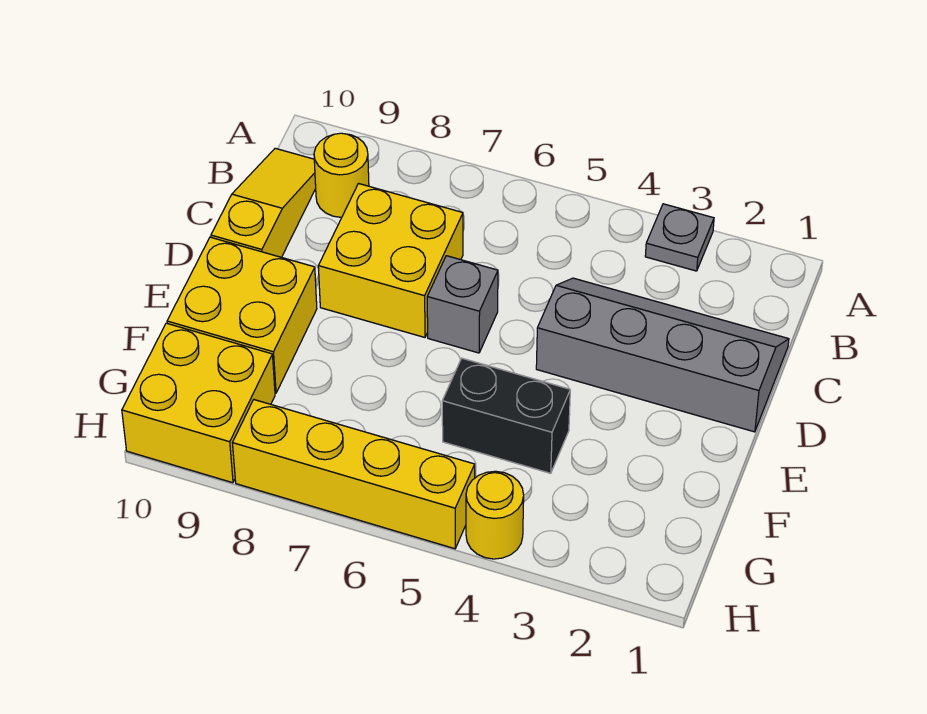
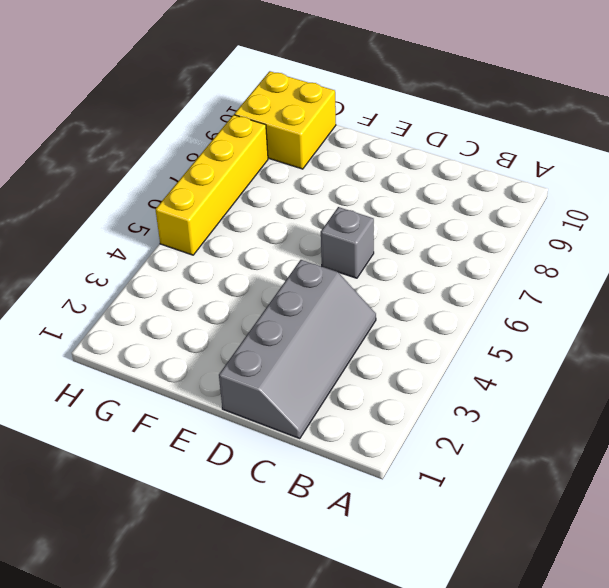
none -> grey plate A3 level 1
none -> yellow round brick B9 level 1

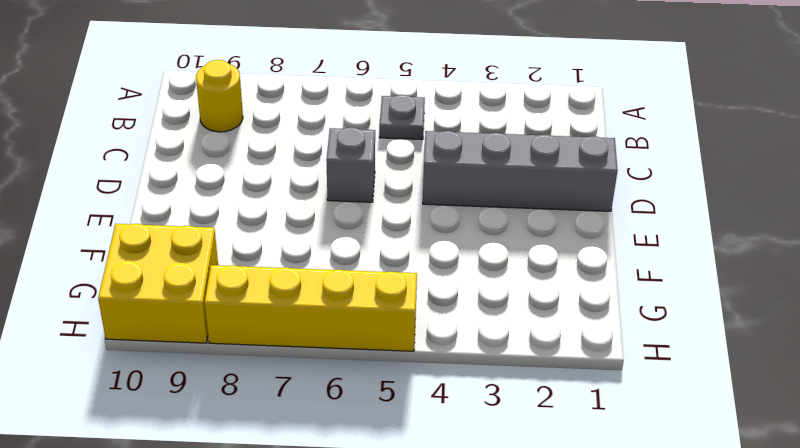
grey plate B5 level 1 -> grey plate A3 level 1
none -> yellow slope B10:D10 level 1 top D
none -> yellow brick C7:D8 level 1

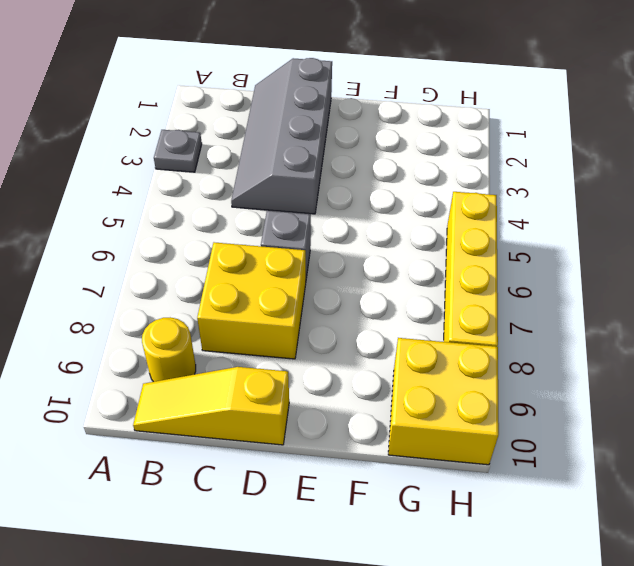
none -> yellow brick E9:F10 level 1
none -> black brick F4:F5 level 1

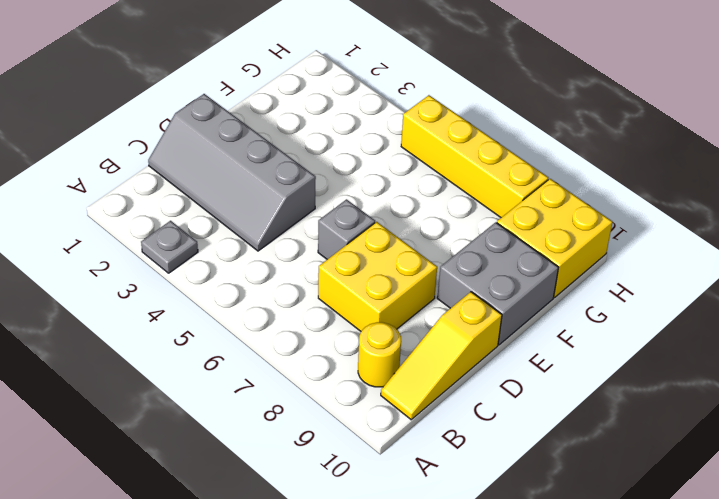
grey brick E9:F10 level 1 -> yellow brick E9:F10 level 1
none -> black brick F4:F5 level 1
none -> yellow round brick H4 level 1

